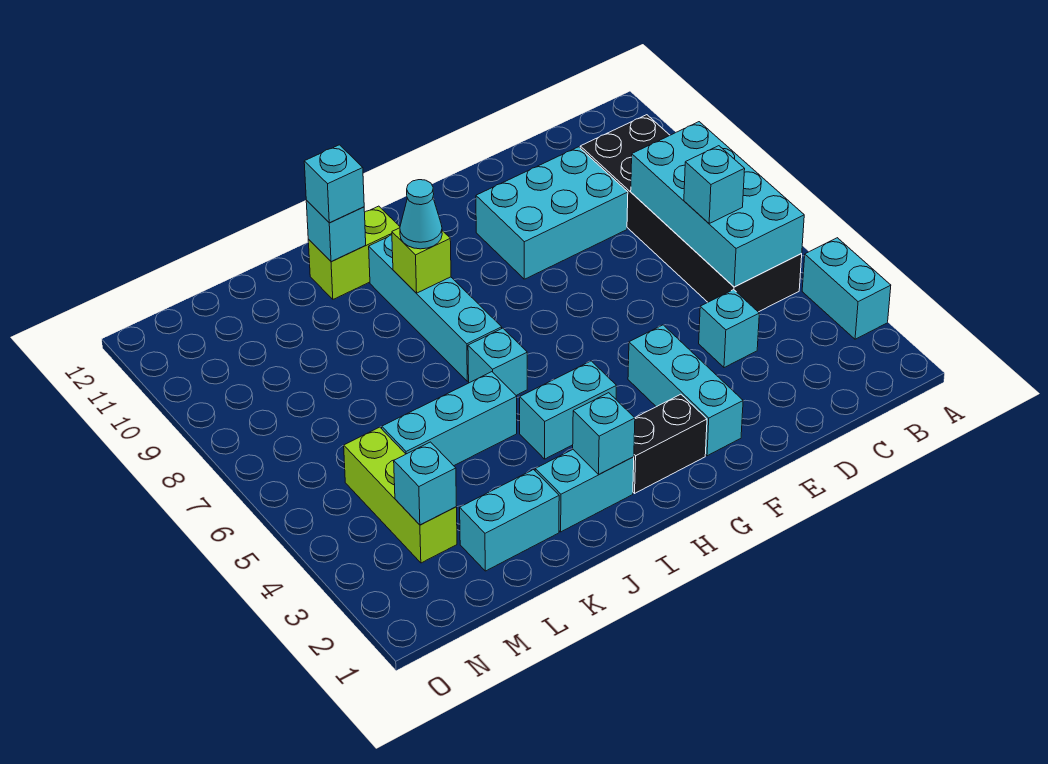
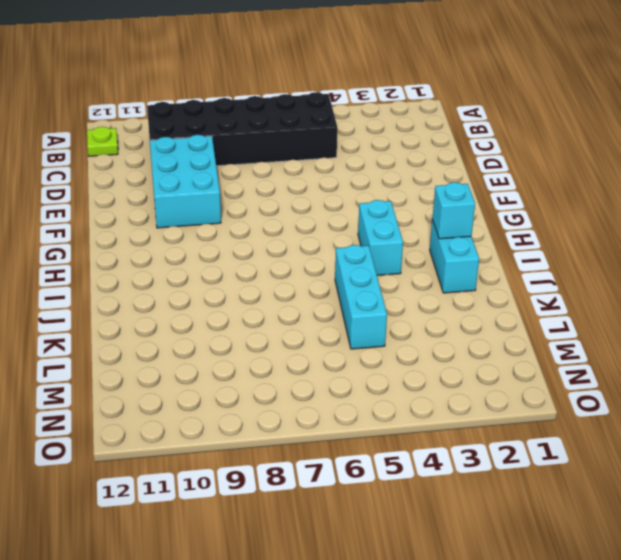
lime plate B12 level 1 -> none
none -> cyan brick A3:A4 level 1
none -> cyan brick D4 level 1
none -> cyan brick F2:F4 level 1

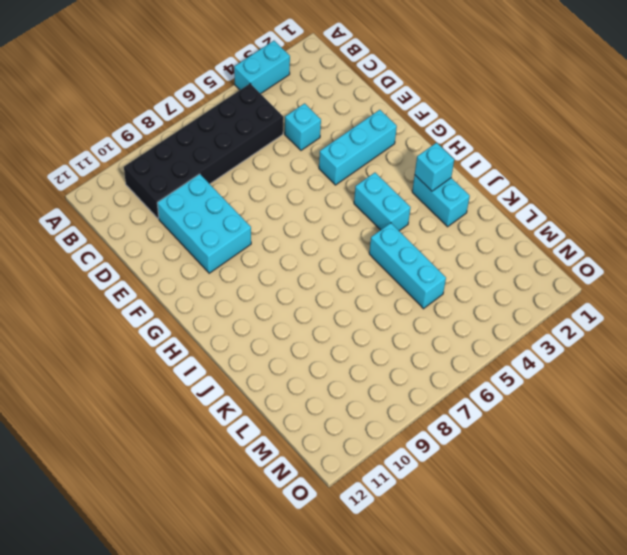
none -> black brick G2:H2 level 1
none -> cyan brick I6 level 1
none -> cyan brick I7:I10 level 1

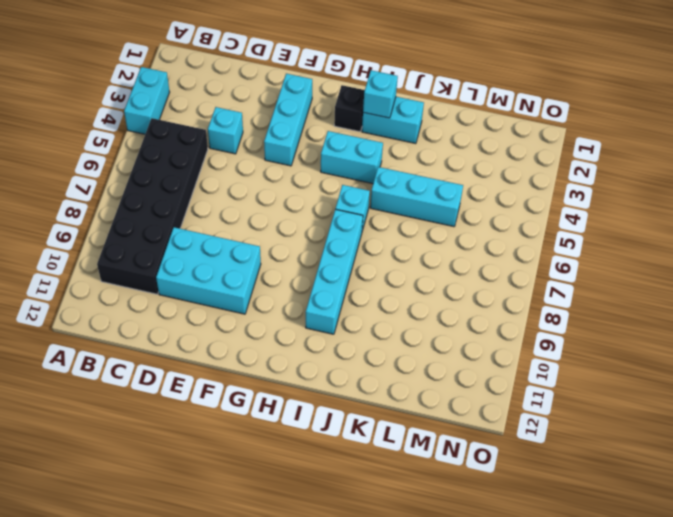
black brick H2 level 1 -> black brick G2:H2 level 1
none -> lime brick I11:J11 level 1
none -> cyan brick K2:L2 level 1
none -> lime brick M3:M5 level 1

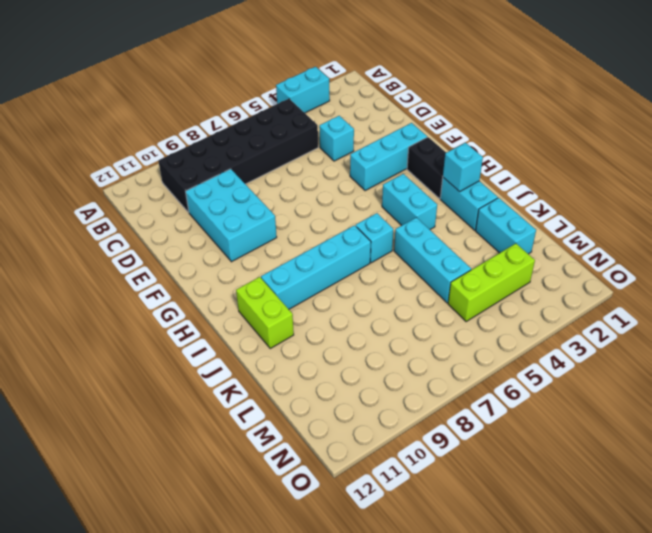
none -> cyan brick B5:C8 level 2
none -> lime brick I9 level 2
none -> cyan brick J11 level 2

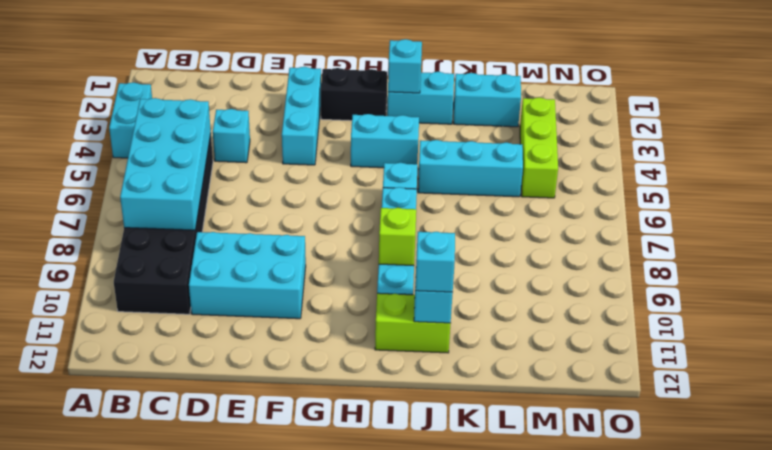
none -> cyan brick M3 level 2
none -> cyan brick C6 level 3
none -> cyan cone I9 level 3

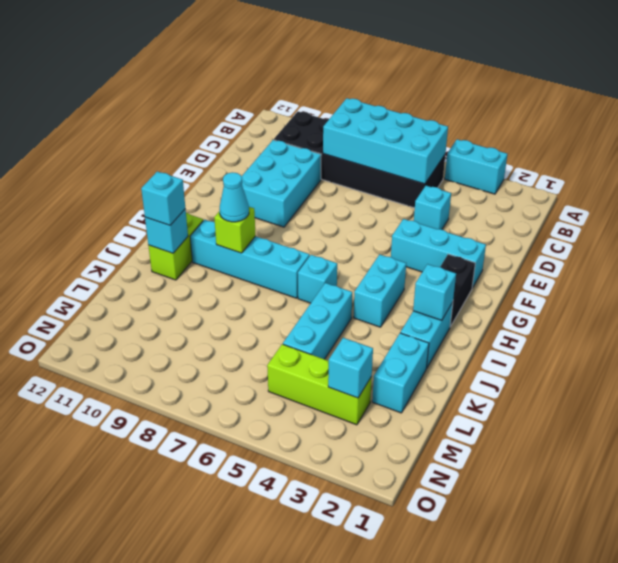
none -> cyan brick C6 level 3

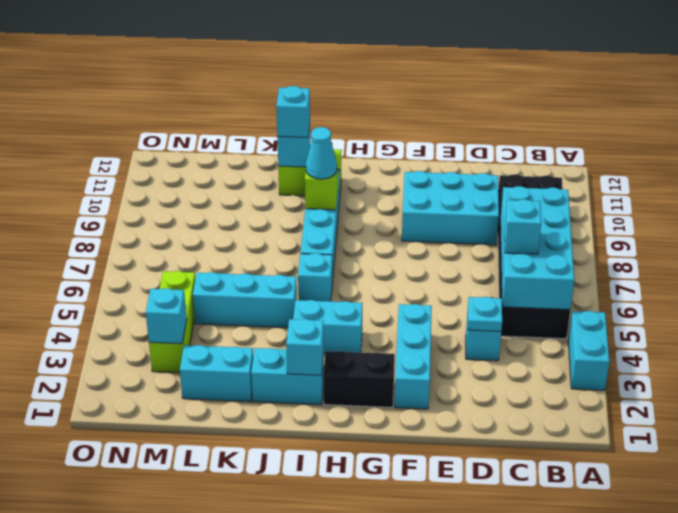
cyan plate D4 level 2 -> none

